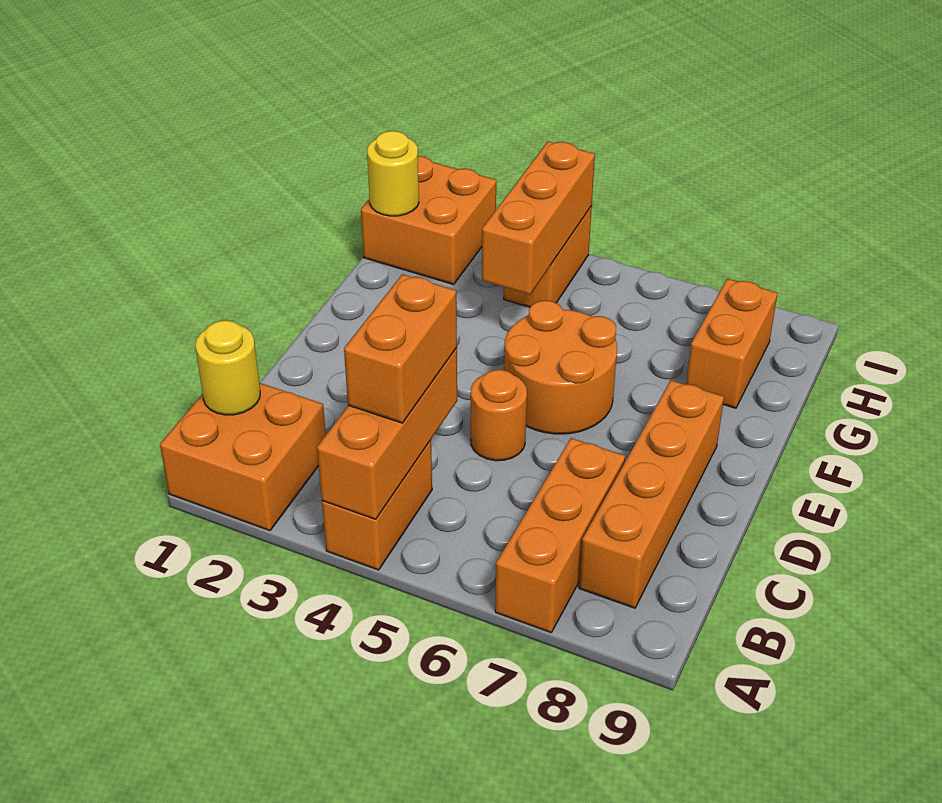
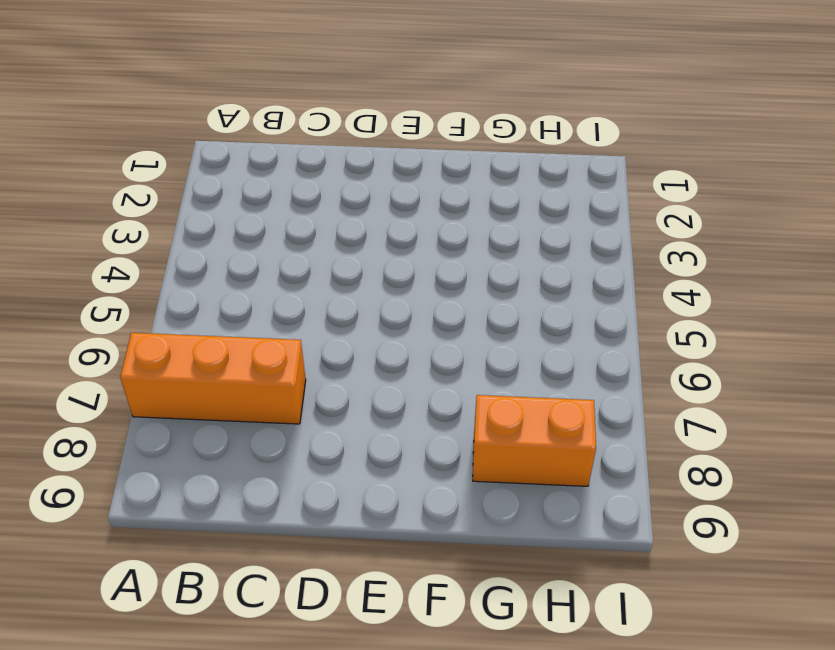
none -> orange brick A1:B2 level 1
none -> orange brick A4:B4 level 1
none -> orange brick B8:E8 level 1

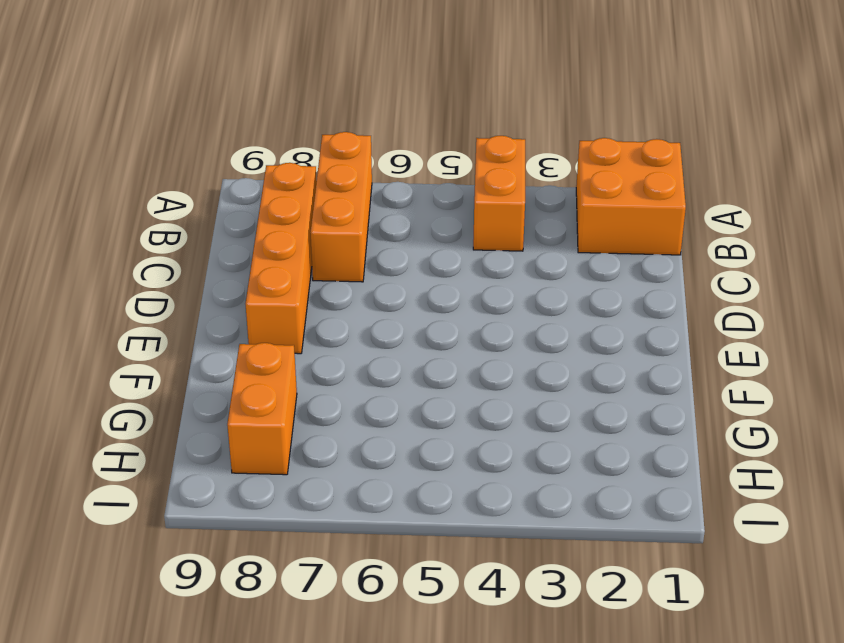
none -> orange round brick D5 level 1
none -> orange round brick E5:F6 level 1
none -> orange brick H1:I2 level 1

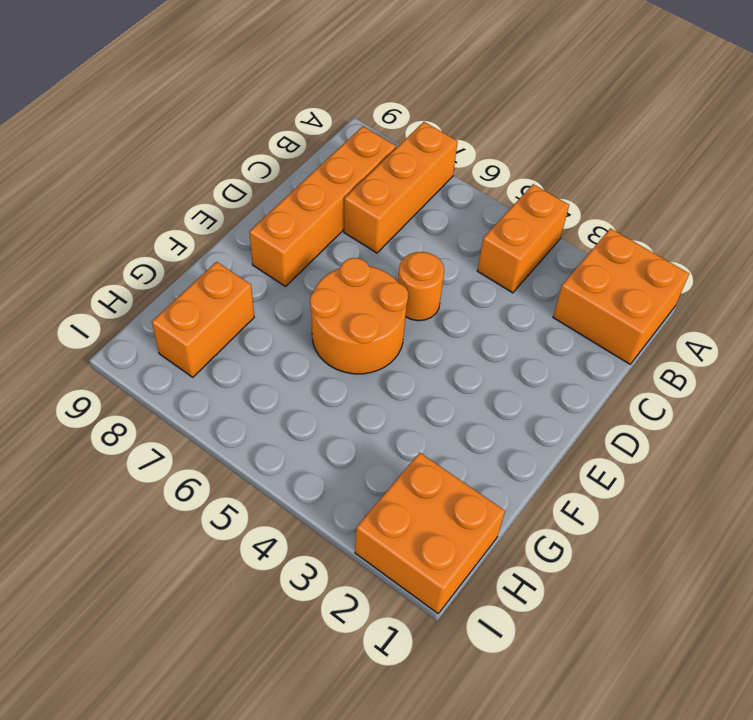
none -> orange brick H4:I4 level 1
none -> orange brick A4:C4 level 2
none -> yellow round brick B1 level 2

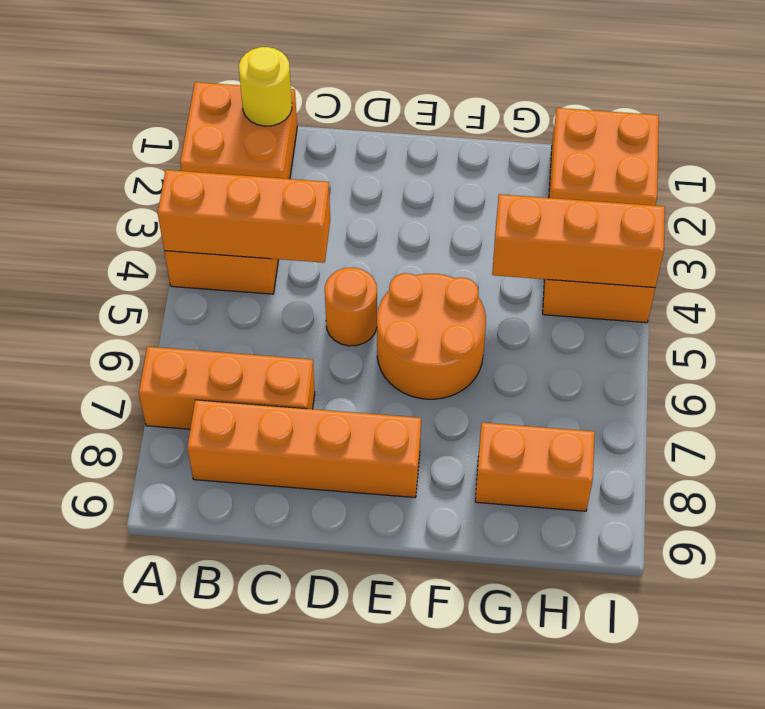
none -> yellow round brick H1 level 2
none -> orange brick B4:C4 level 3

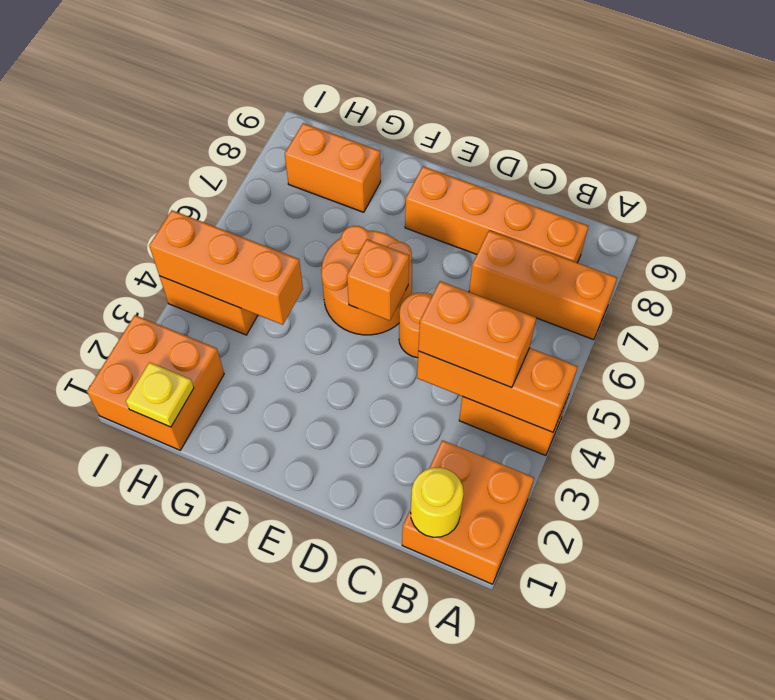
orange brick E5 level 2 -> none
yellow plate H1 level 2 -> yellow round brick H1 level 2

